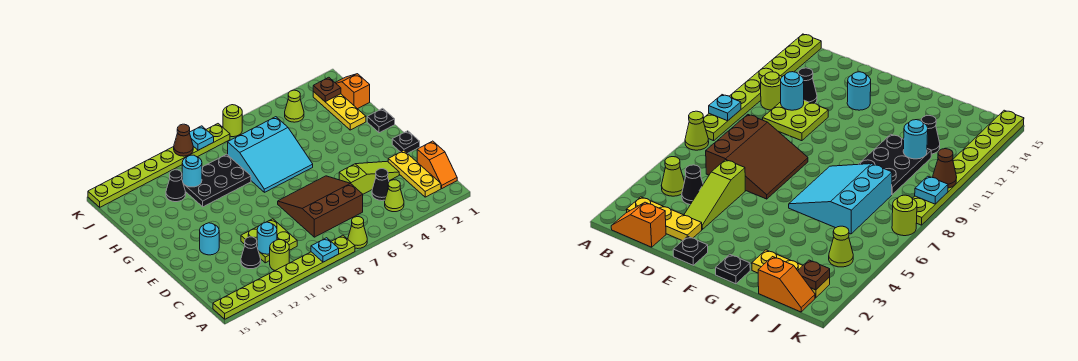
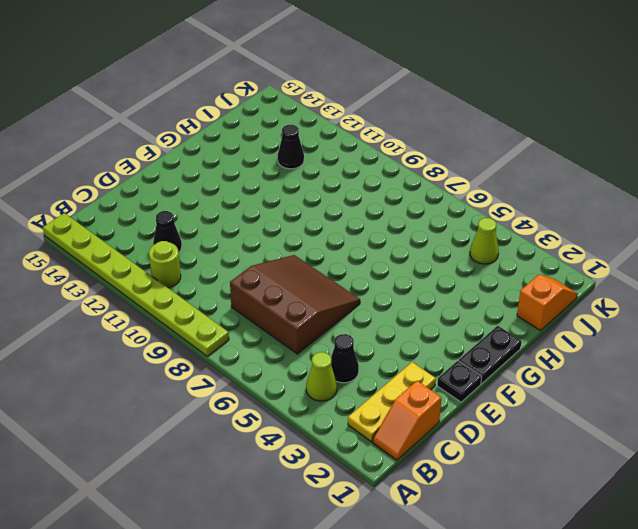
black plate F1:G1 level 1 -> black plate G1 level 1
none -> lime cone A7 level 1
none -> lime plate C10:D11 level 1
none -> lime slope D3:D5 level 1 top 5

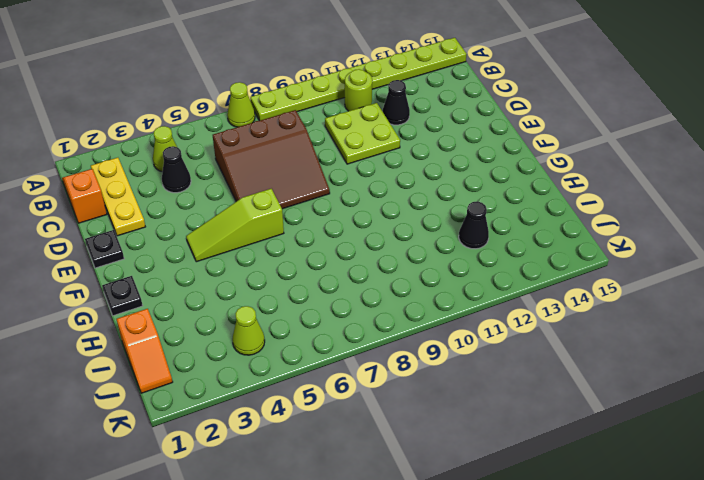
lime slope F4:F6 level 1 top 6 -> lime slope D3:D5 level 1 top 5
none -> cyan round brick E13 level 1
none -> cyan slope G6:I8 level 1 top I
none -> yellow plate H2:J2 level 1

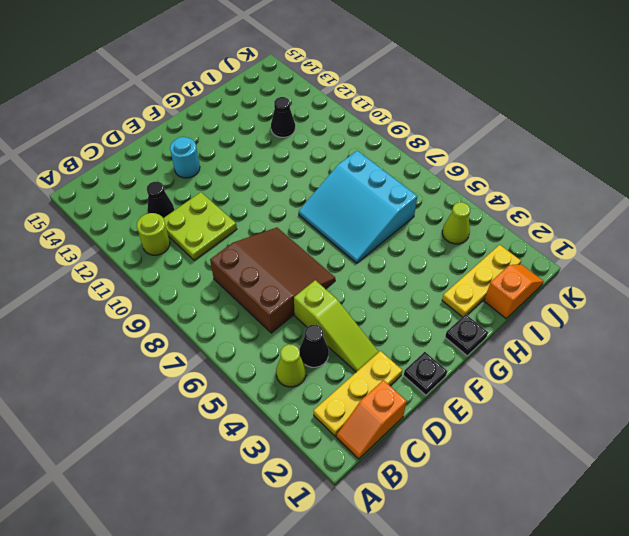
none -> lime cone A7 level 1
none -> lime plate A8:A15 level 1
none -> black plate H9:I11 level 1

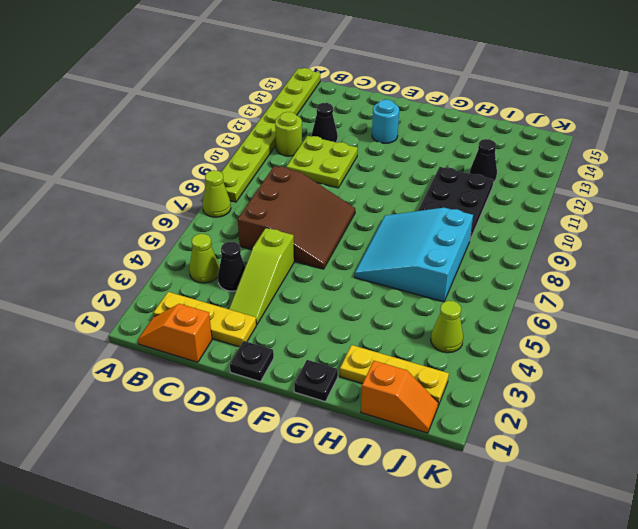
none -> lime round brick K7 level 1
none -> lime plate K8:K15 level 1
none -> cyan plate A9 level 2

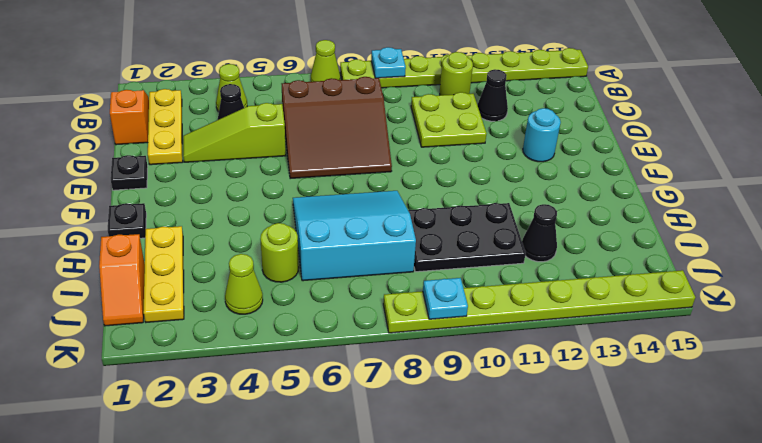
lime round brick I5 level 1 -> lime round brick K7 level 1
none -> cyan round brick C11 level 2
none -> cyan round brick I11 level 2
none -> brown plate J2 level 2

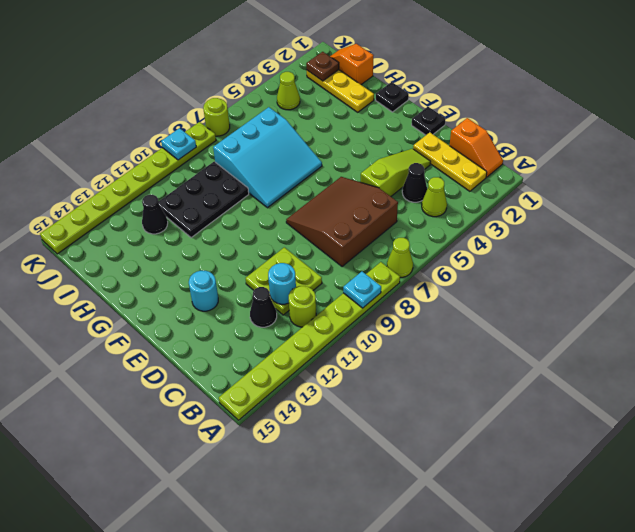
none -> cyan round brick I11 level 2
none -> brown cone K10 level 2

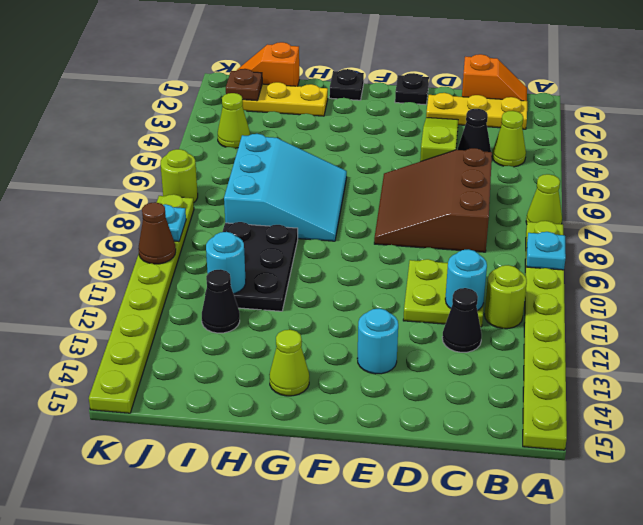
lime cone G14 level 1 -> none

